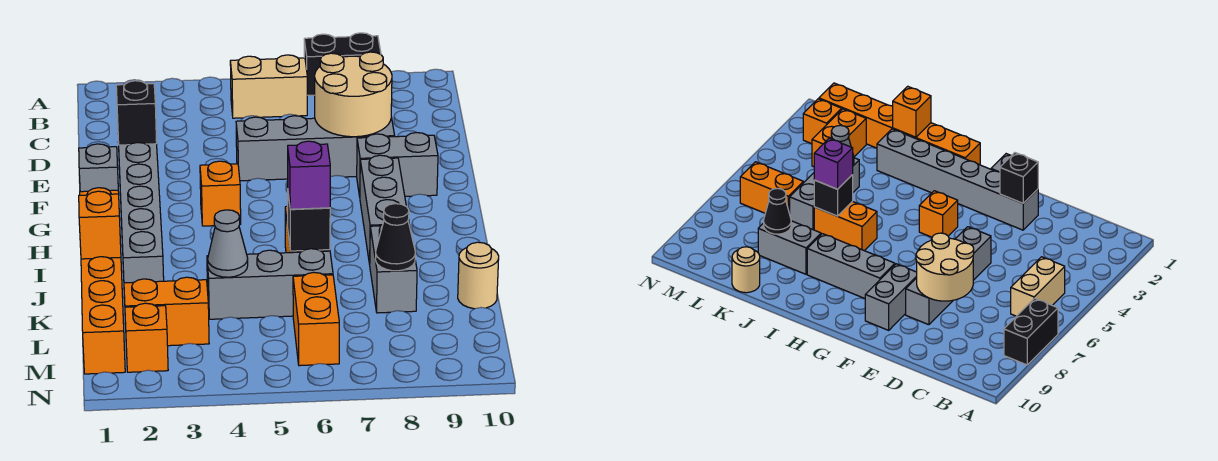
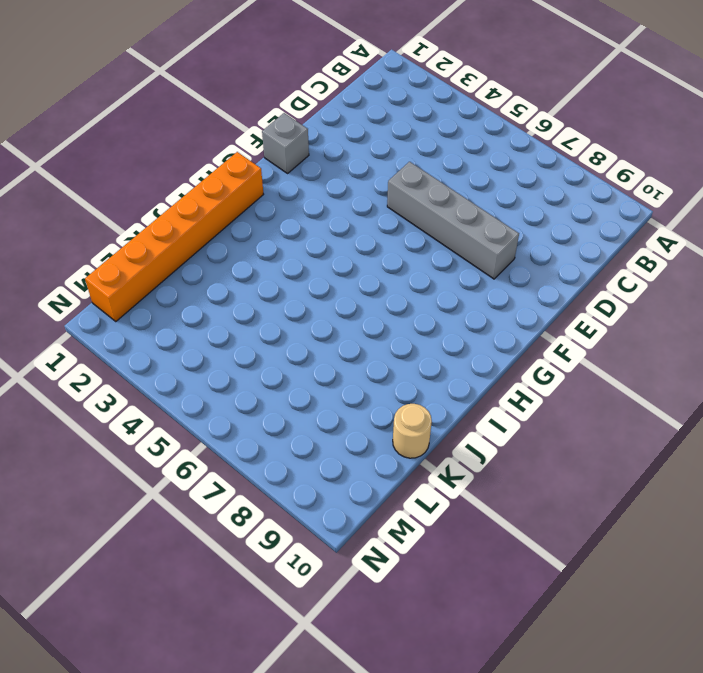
none -> black brick A7:A8 level 1
none -> tan brick B5:B6 level 1
none -> grey brick E2:J2 level 1

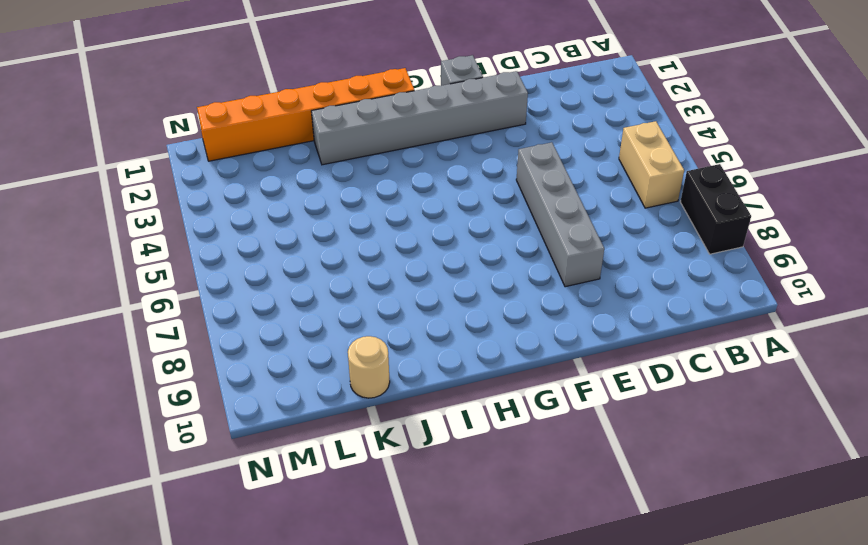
none -> grey brick F8:F9 level 1
none -> orange brick G4 level 1
none -> grey brick G8:I8 level 1

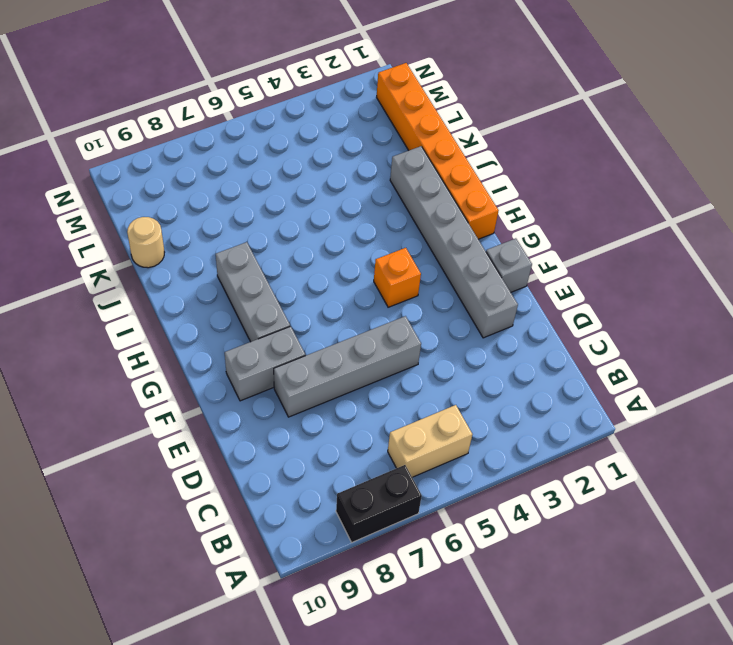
none -> orange brick I6:J6 level 1
none -> grey brick J8:K8 level 1
none -> grey brick K4:K6 level 1

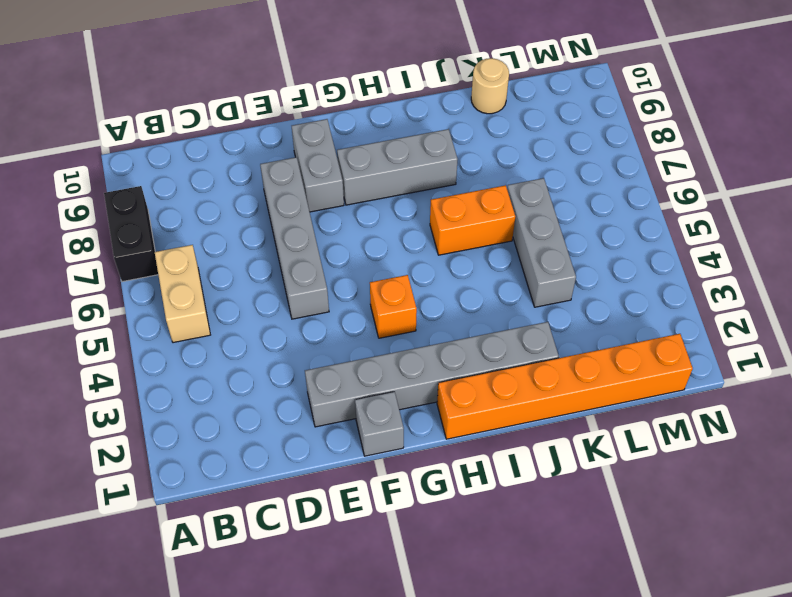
none -> grey brick J8:K8 level 1
none -> orange brick L2:L3 level 1
none -> orange brick L6:M6 level 1

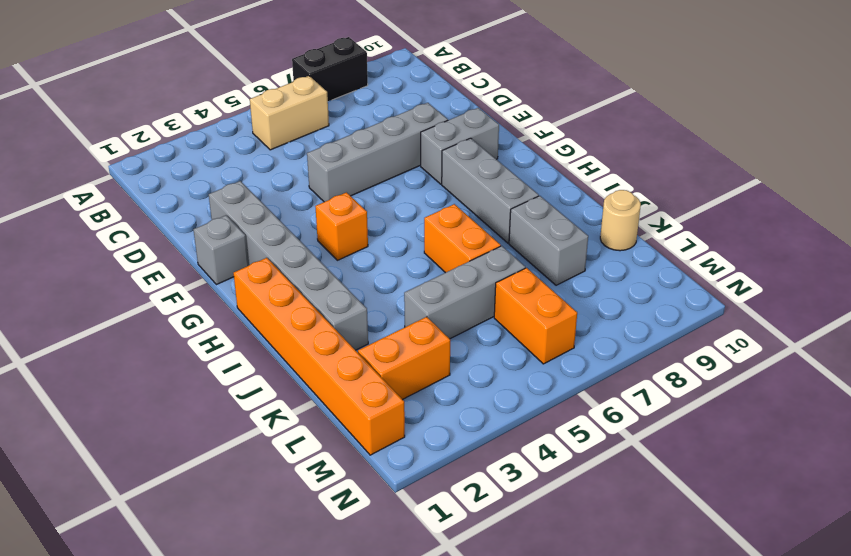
none -> orange brick M2 level 1
none -> tan round brick D7:E8 level 2
none -> black brick E2 level 2

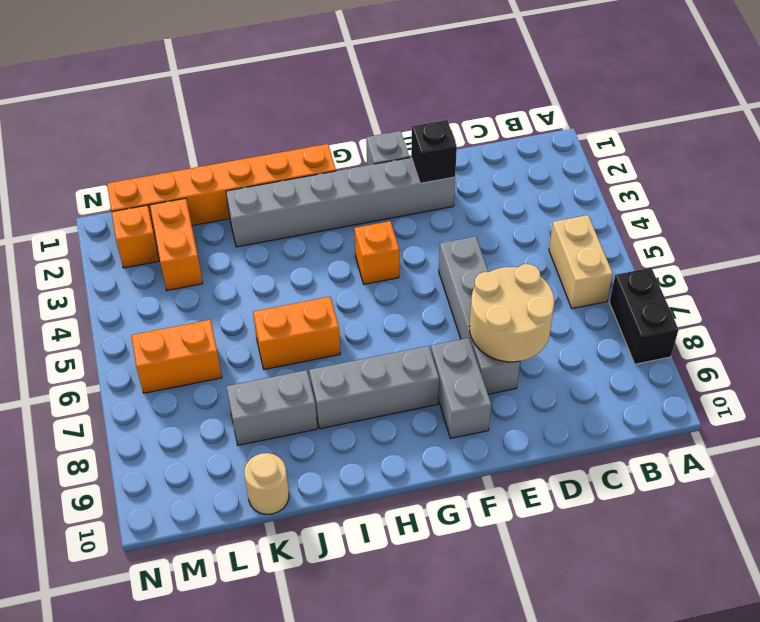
none -> grey brick K4:K6 level 1
none -> orange brick J1 level 2
none -> black brick J6 level 2

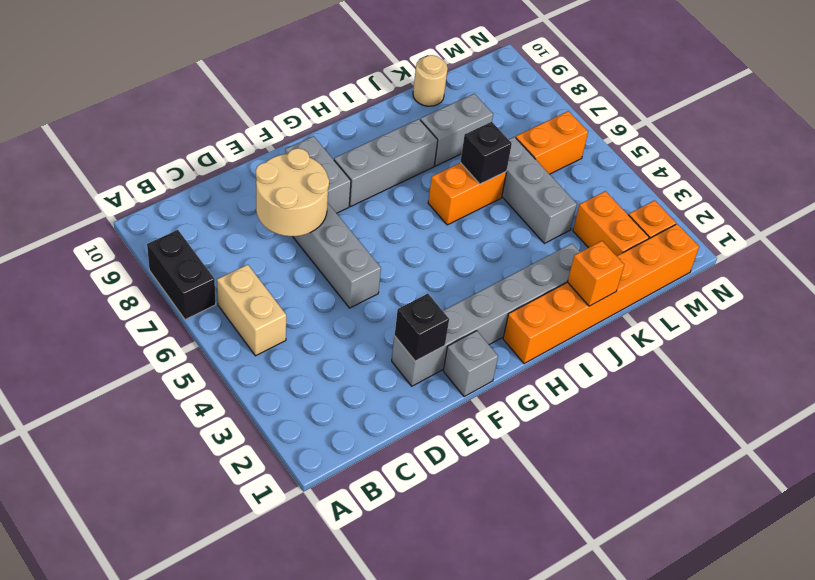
none -> orange brick G4 level 1
none -> grey cone K4 level 2
none -> black cone K8 level 2

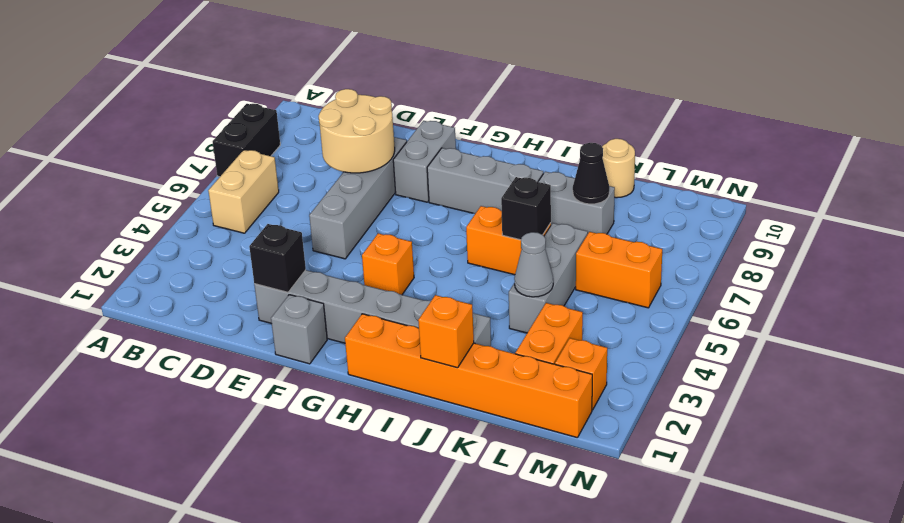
none -> purple brick J6 level 3

